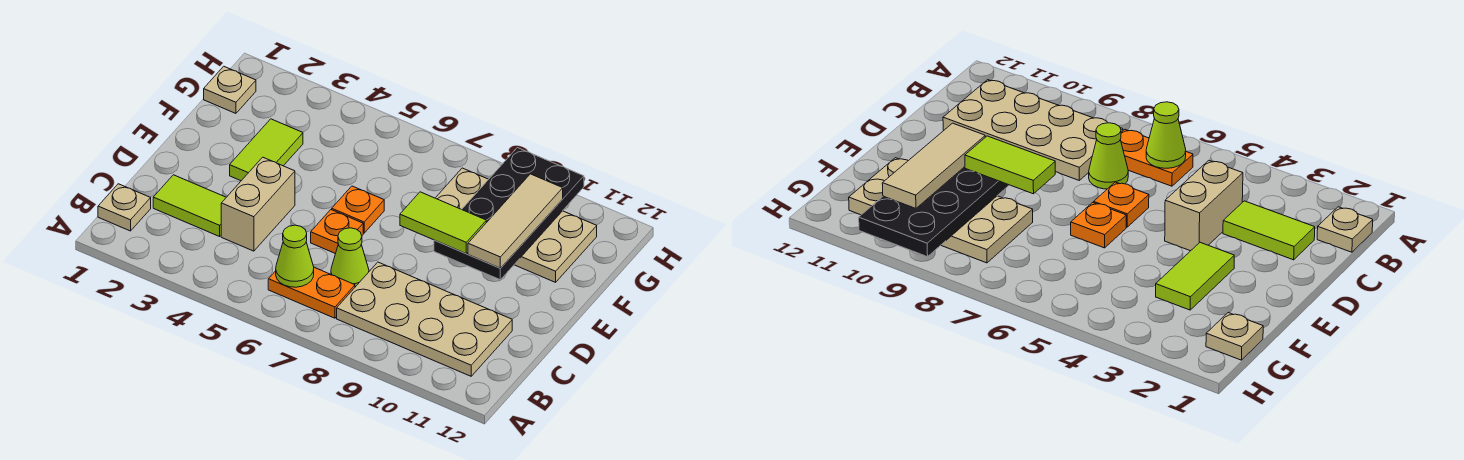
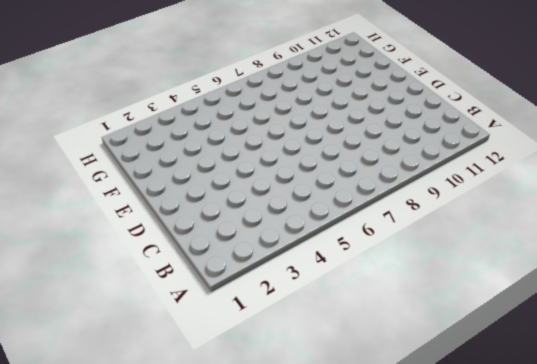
none -> tan plate B1 level 1
none -> orange plate B6:B7 level 1
none -> tan plate B8:C11 level 1

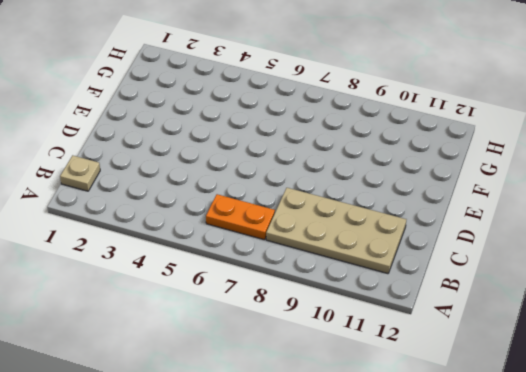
none -> lime tile C2:C3 level 1
none -> tan brick C4:D4 level 1
none -> lime cone C7 level 1

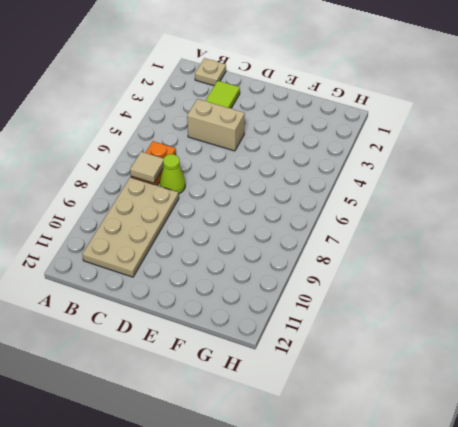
tan tile B7 level 2 -> none
none -> orange plate D6 level 1
none -> lime tile E3:F3 level 1
none -> orange plate E6 level 1

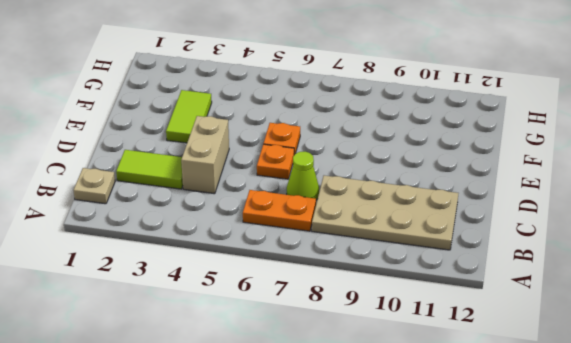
none -> tan plate F8:G11 level 1
none -> tan plate G1 level 1
none -> lime cone B6 level 2

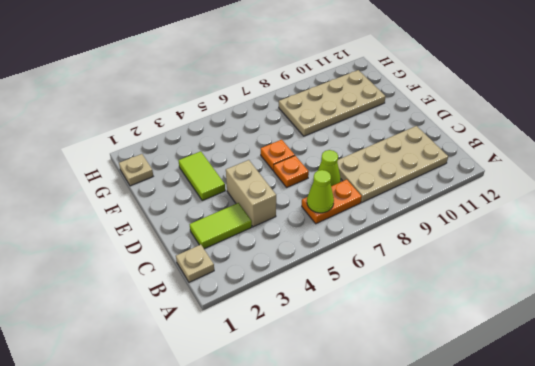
none -> black plate E9:H10 level 2
none -> lime tile E8:E9 level 3
none -> tan tile E10:G10 level 3

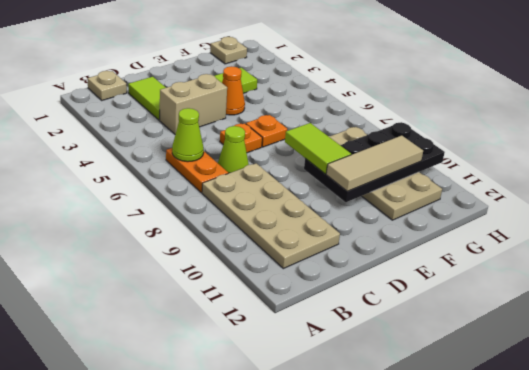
orange cone E4 level 1 -> none

